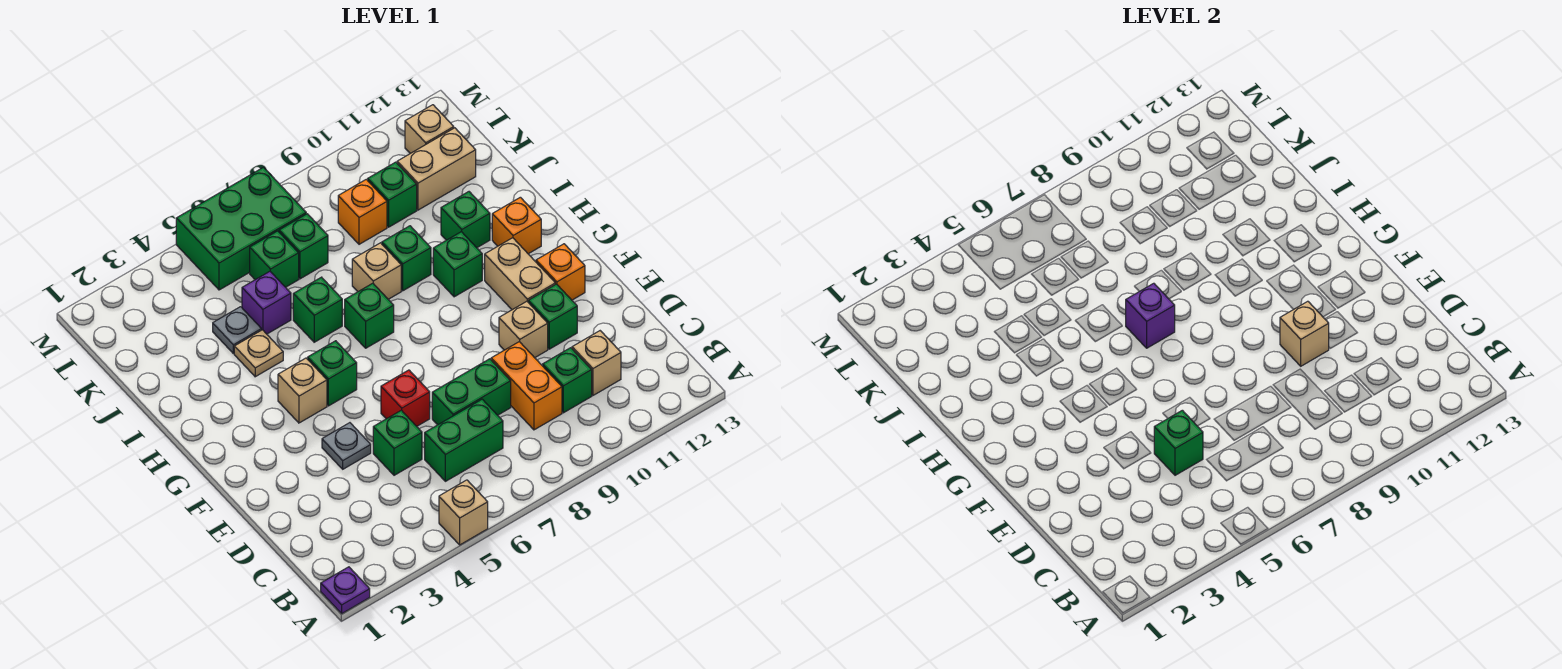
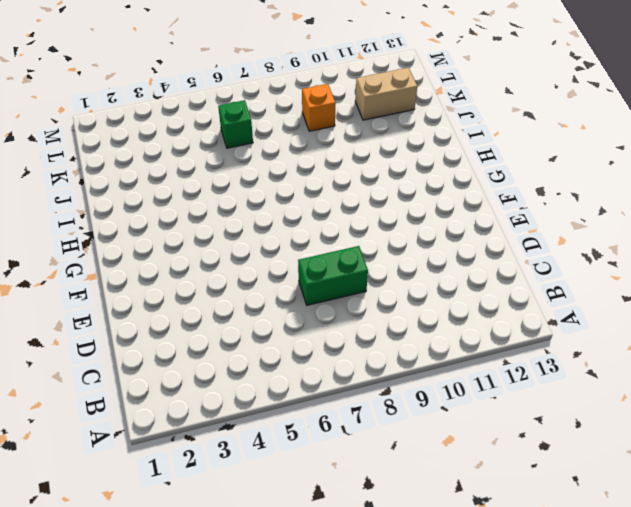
none -> purple plate A1 level 1
none -> tan brick A5 level 1
none -> green brick C6:C7 level 1
none -> orange brick C9:D9 level 1

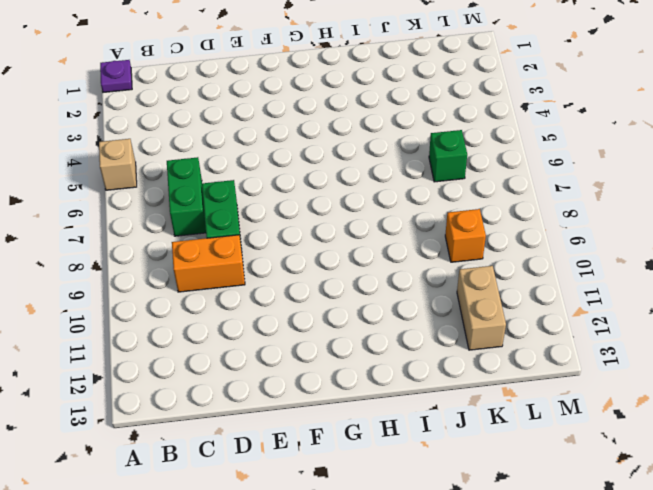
none -> green brick C10 level 1
none -> tan brick C11 level 1
none -> green brick D5 level 1
none -> grey plate E4 level 1

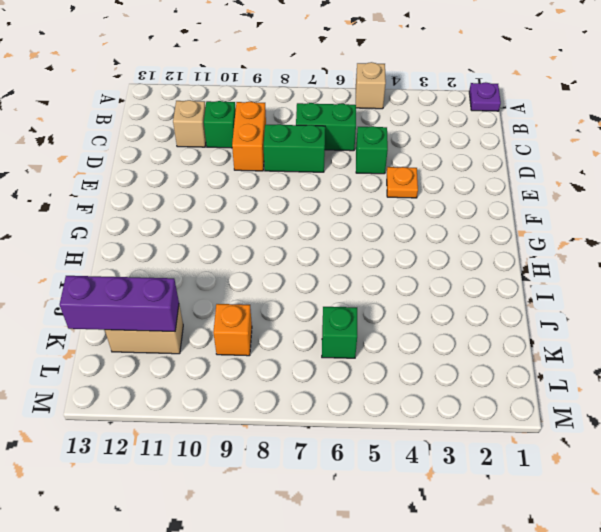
orange plate E4 level 1 -> grey plate E4 level 1
purple brick K11:K13 level 2 -> none
none -> red brick E6 level 1
none -> tan brick E10 level 1
none -> green brick E11 level 1
none -> tan brick F11:G11 level 1

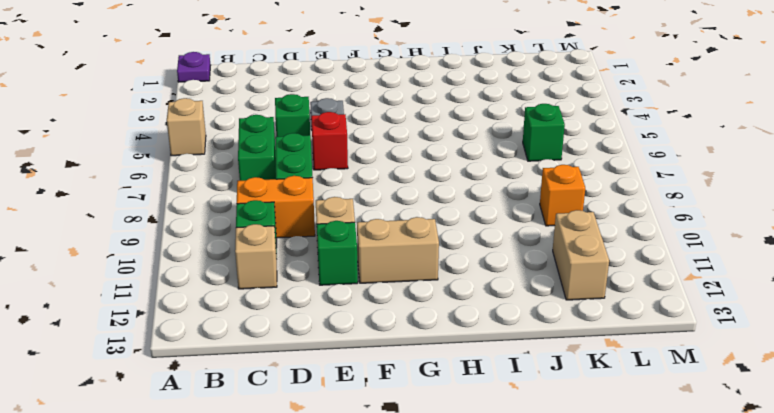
none -> orange brick F12 level 1
none -> tan brick G4 level 1
none -> green brick G5 level 1
none -> green brick H7 level 1

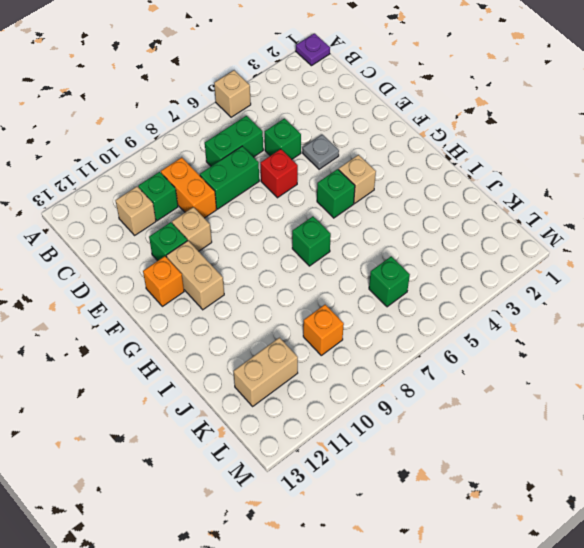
none -> green brick H10 level 1
none -> orange brick H12 level 1
none -> tan plate I4 level 1
none -> green brick I6 level 1

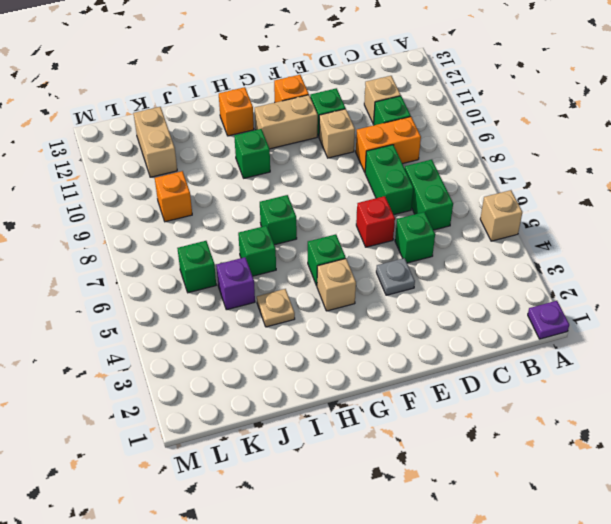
none -> tan brick I8 level 1
none -> green brick I9 level 1
none -> green brick I11 level 1
none -> grey plate J4 level 1

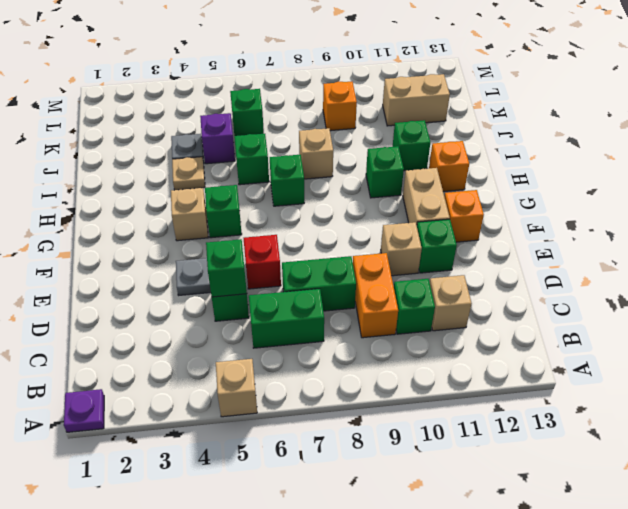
none -> green brick I9 level 1
none -> green brick K7 level 1
none -> green brick K10 level 1
none -> green brick L5:M7 level 1

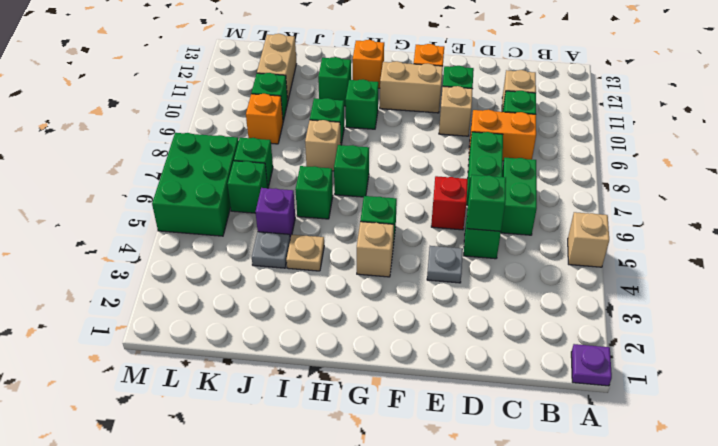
none -> tan brick L12 level 1
none -> tan brick E10 level 2
none -> purple brick H7 level 2

